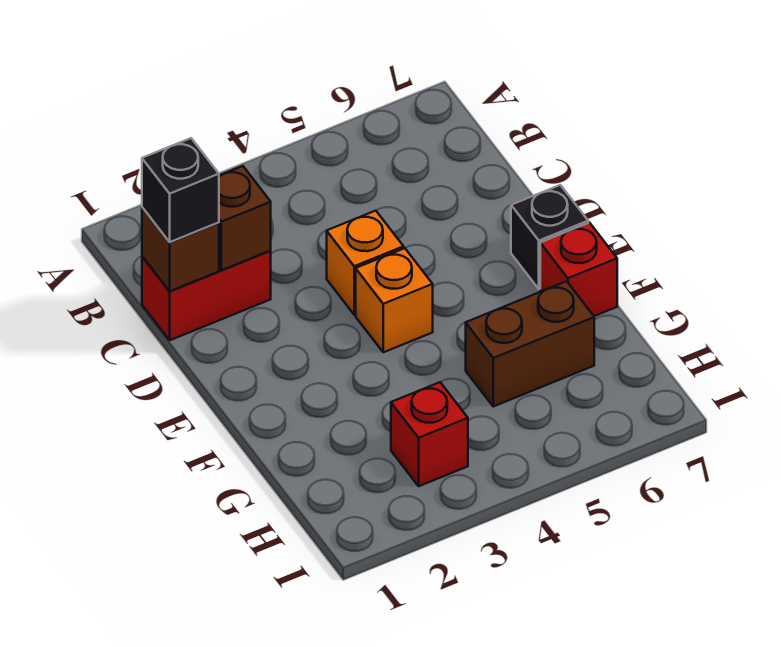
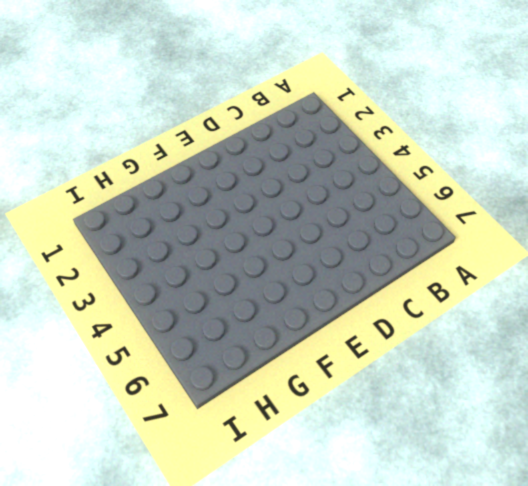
none -> red brick C1:C2 level 1
none -> orange brick D4 level 1

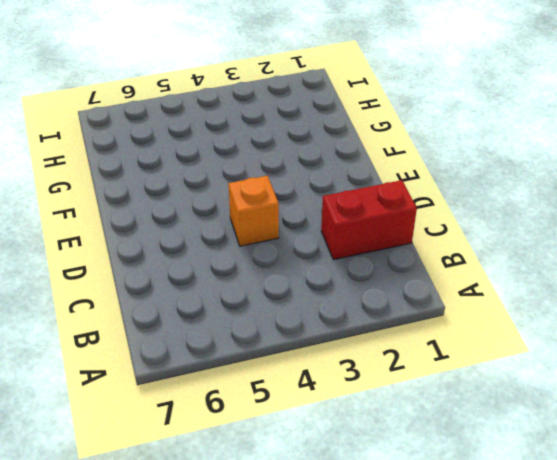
none -> orange brick E4 level 1
none -> black brick E7 level 1

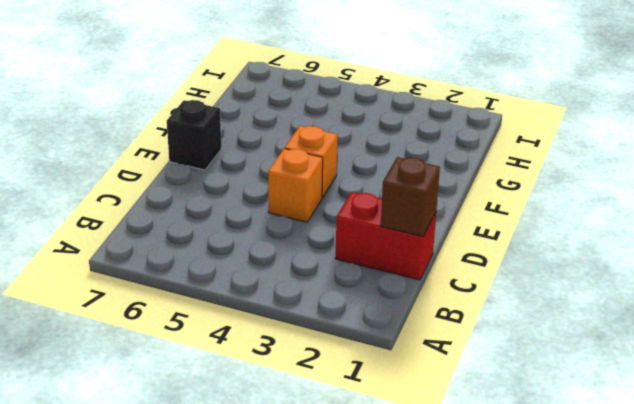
none -> red brick F7 level 1
none -> brown brick G5:G6 level 1

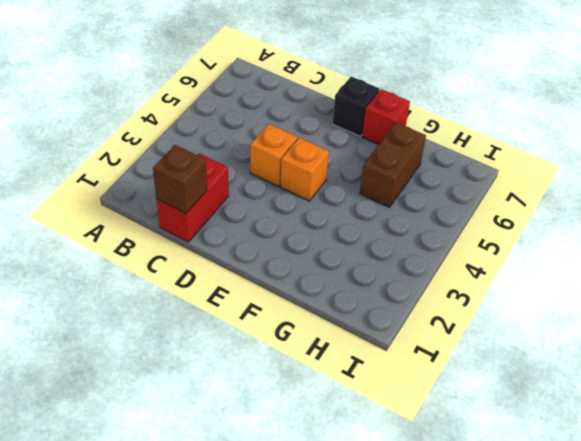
none -> red brick H3 level 1
none -> brown brick C2 level 2

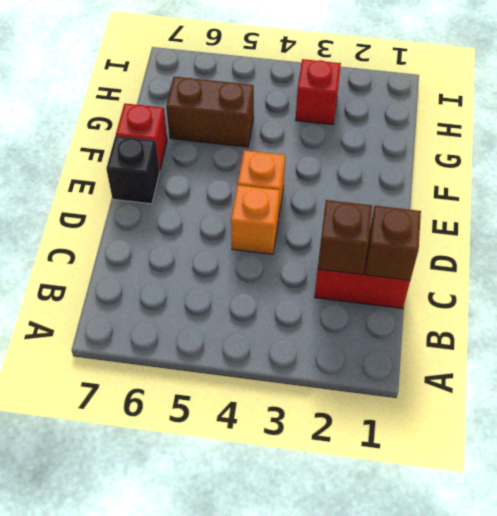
none -> black brick C1 level 3

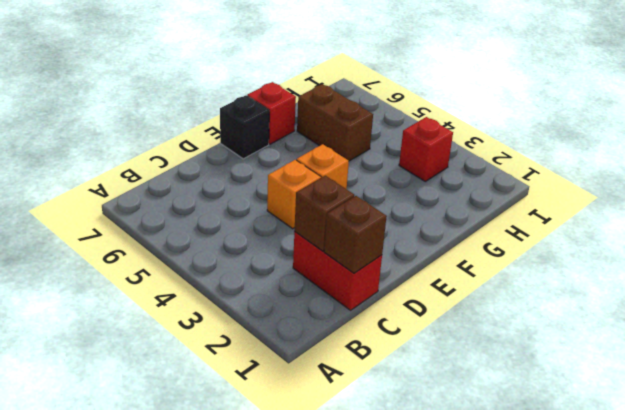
none -> black brick C1 level 3

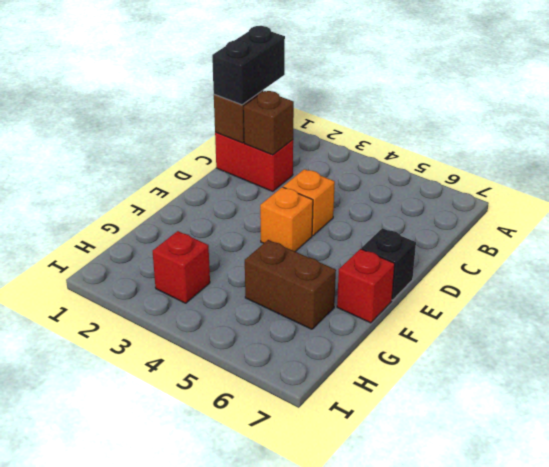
black brick B1:C1 level 3 -> black brick C1 level 3

